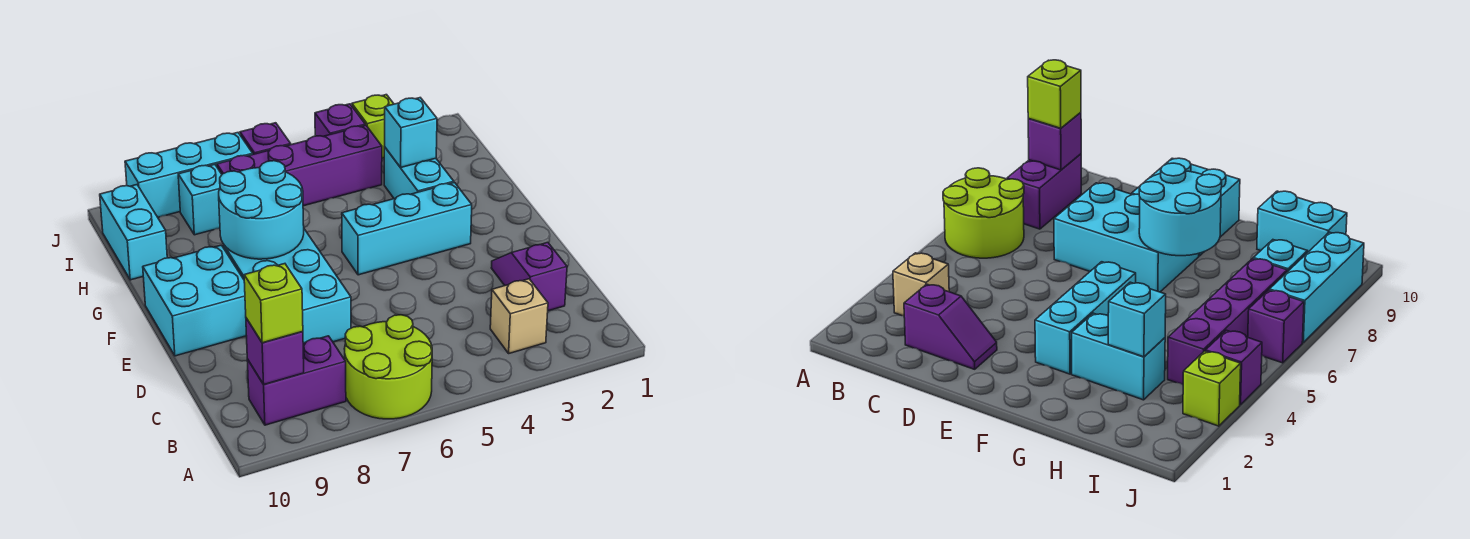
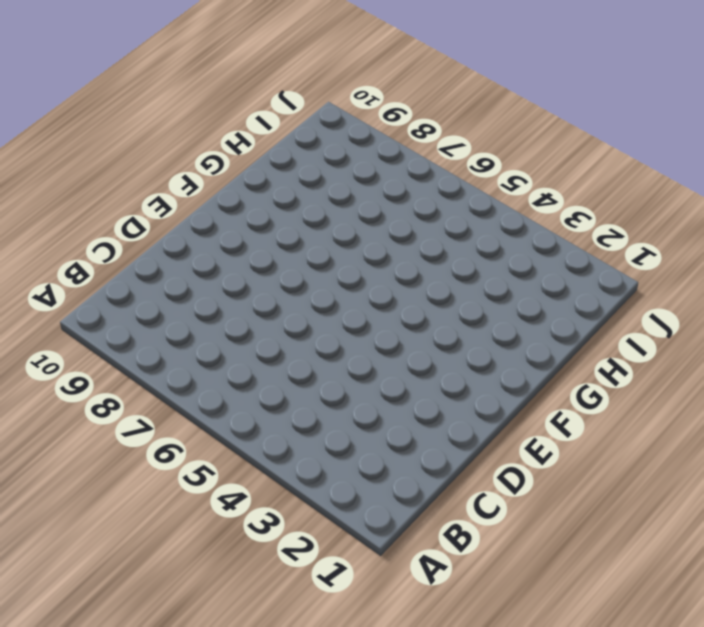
none -> lime round brick A6:B7 level 1
none -> tan brick B3 level 1
none -> purple brick B8:B9 level 1

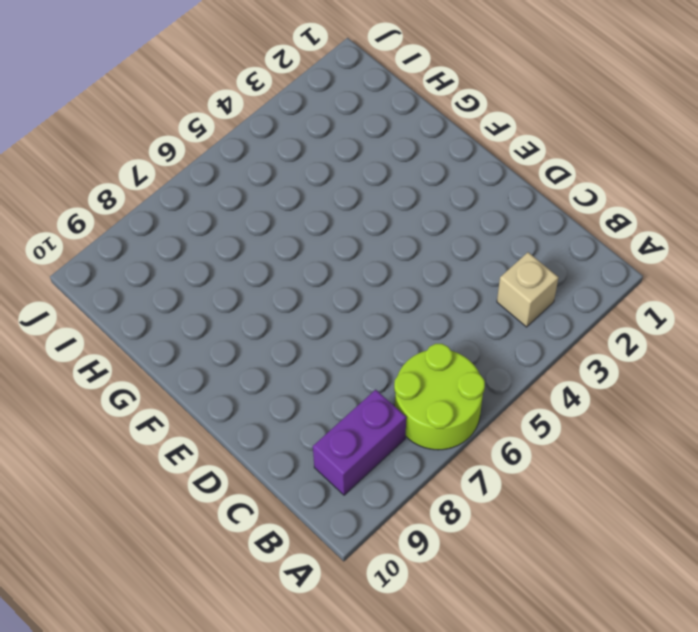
none -> purple slope C2:D2 level 1 top C
none -> cyan brick D7:F8 level 1
none -> cyan brick E9:F10 level 1

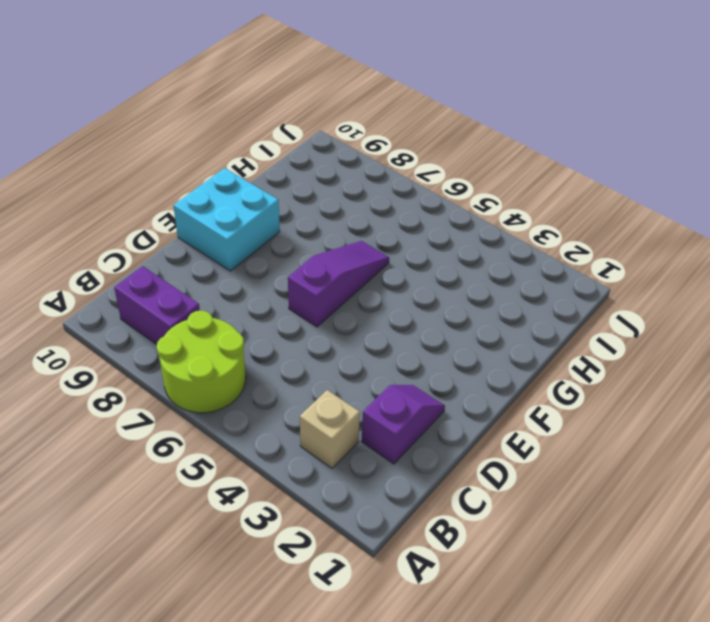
purple slope E6:G6 level 1 top E -> none
none -> cyan brick D7:F8 level 1
none -> cyan brick F3:F5 level 1
none -> cyan brick G3:H3 level 1

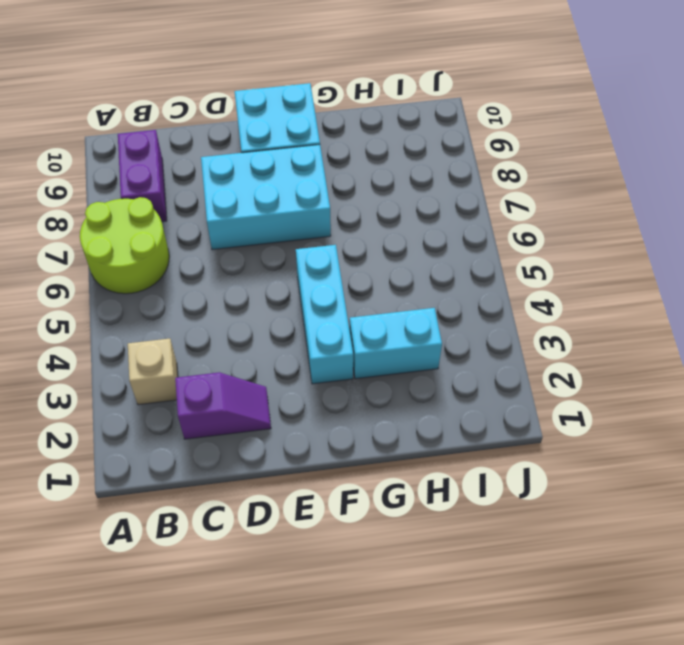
none -> cyan brick H10:I10 level 1
none -> purple brick I4:I7 level 1
none -> cyan brick I8 level 1

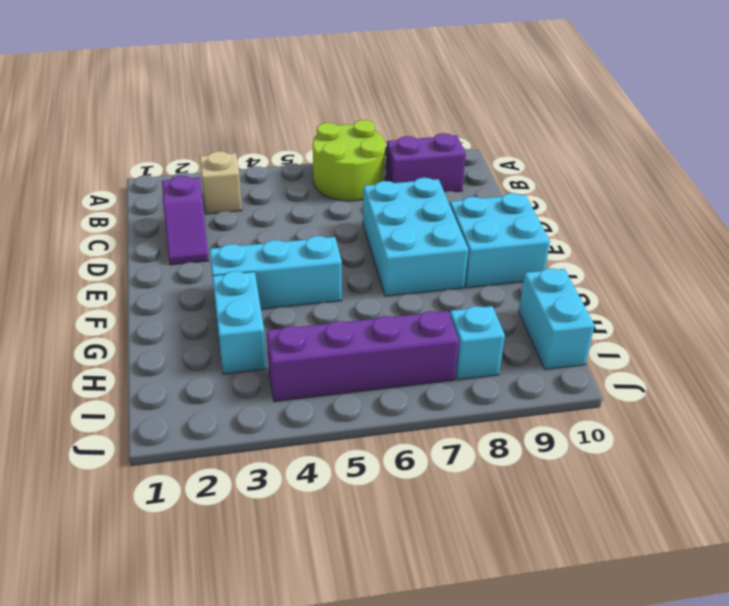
none -> lime brick J3 level 1
none -> purple brick J4 level 1
none -> purple brick J6 level 1

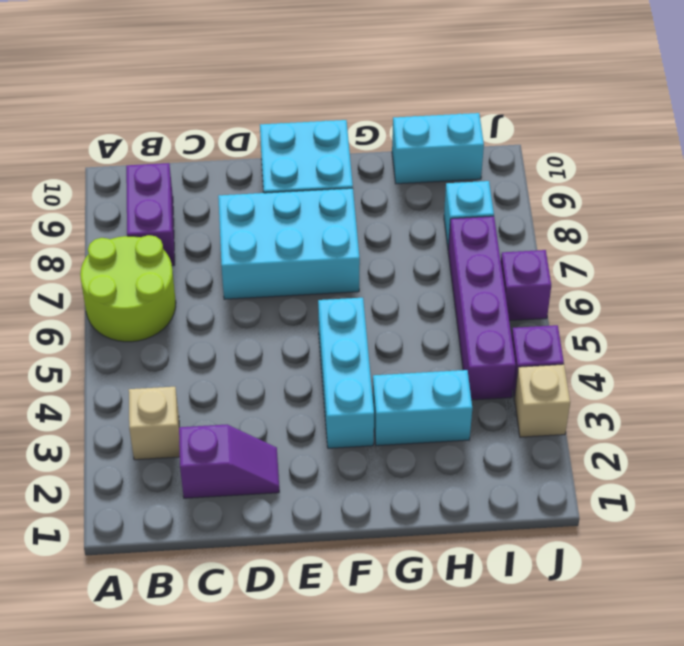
tan brick J3 level 1 -> lime brick J3 level 1
none -> cyan brick J7:J9 level 1
none -> purple brick B9 level 2
none -> cyan round brick F7:G8 level 2

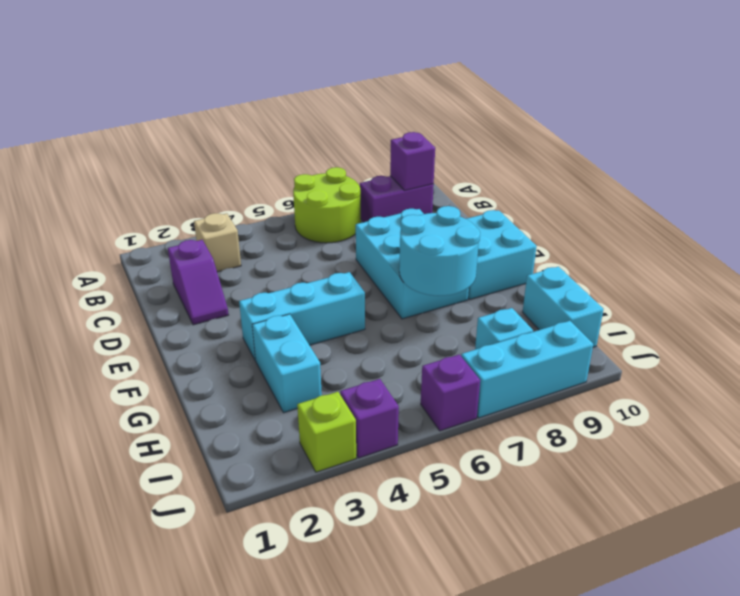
none -> purple brick I4:I7 level 1
none -> cyan brick H3 level 2
none -> lime brick B9 level 3

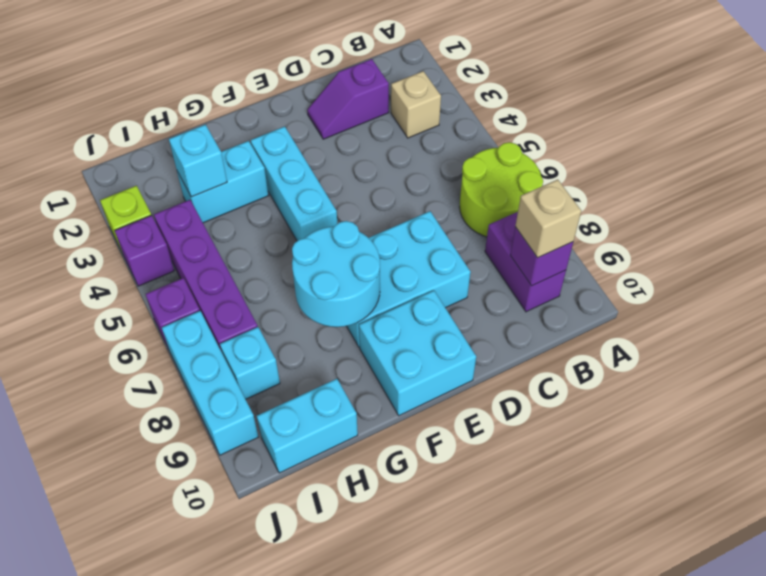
tan brick B9 level 3 -> lime brick B9 level 3

